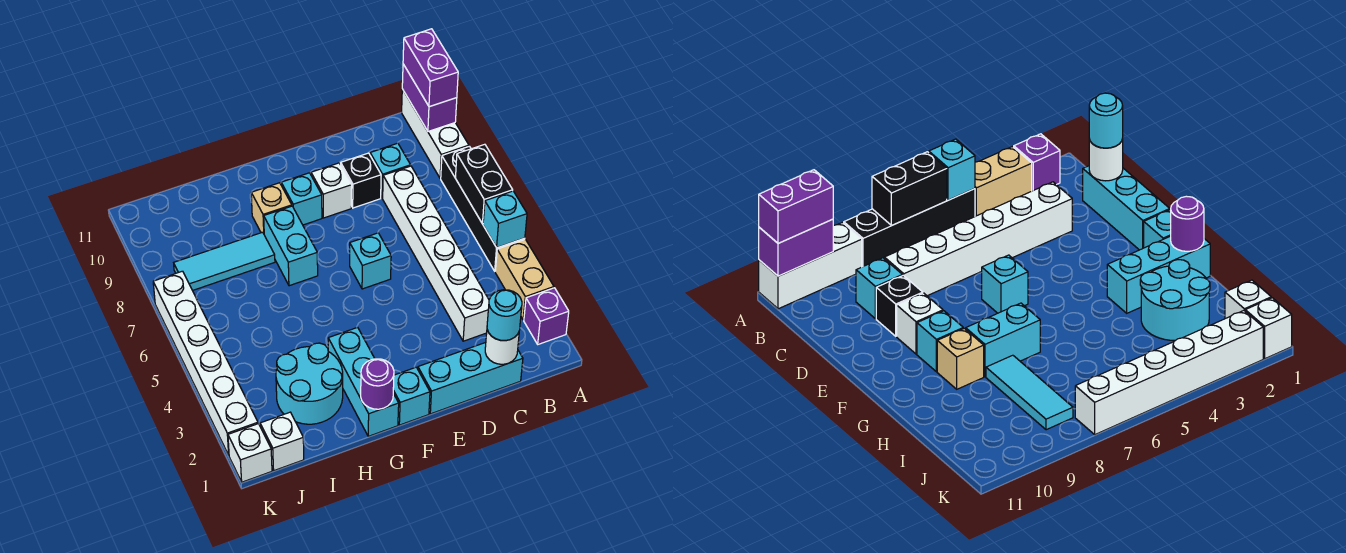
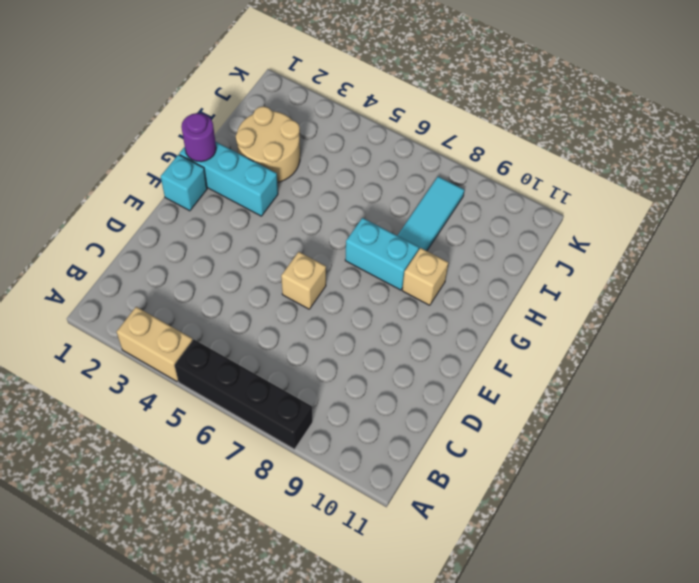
tan brick E6 level 1 -> cyan brick E6 level 1
tan round brick H2:I3 level 1 -> cyan round brick H2:I3 level 1
none -> purple brick A2 level 1
none -> white brick A9:A11 level 1
none -> cyan brick C1:E1 level 1

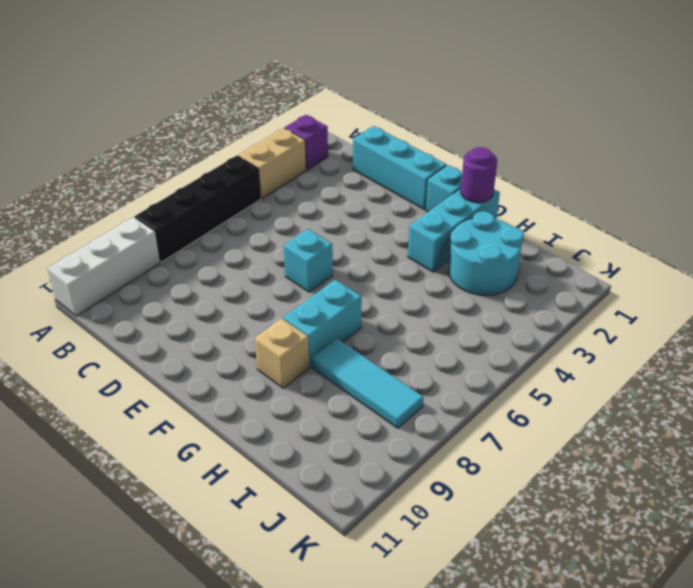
none -> white brick C3:C8 level 1
none -> cyan brick C9 level 1
none -> black brick D9 level 1

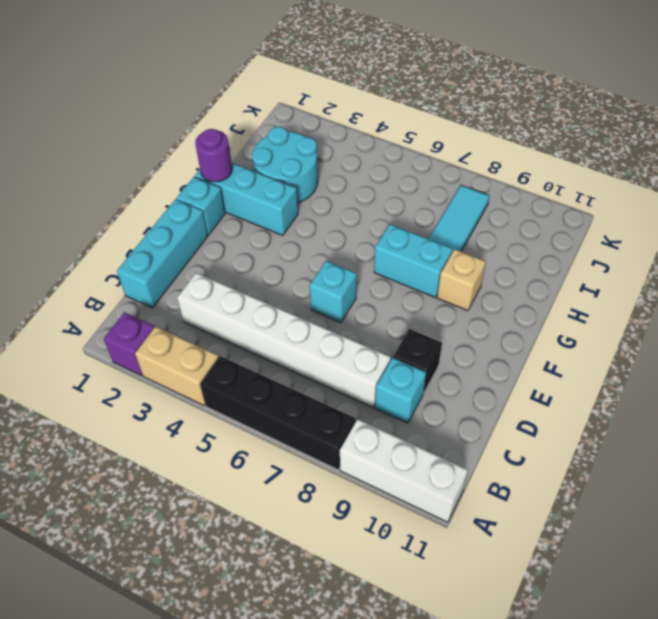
none -> white brick E9 level 1
none -> cyan brick F9 level 1
none -> white brick J1 level 1

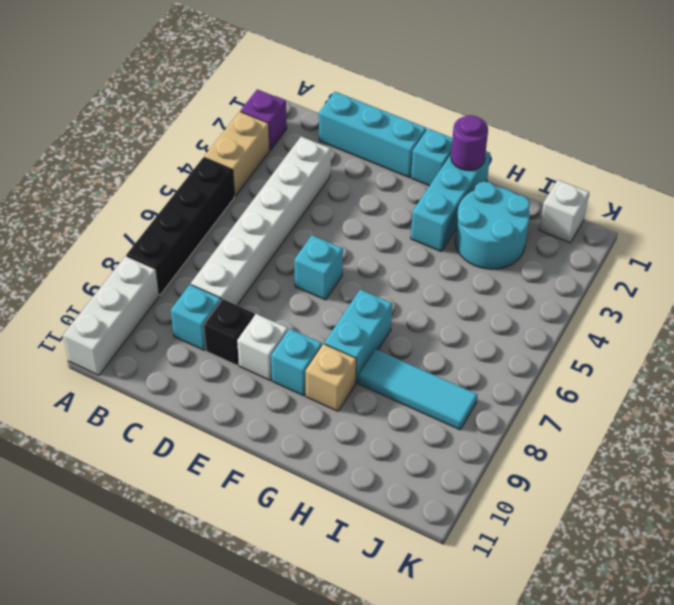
none -> white brick K1 level 1
none -> white brick K2:K7 level 1
none -> cyan brick A5 level 2

